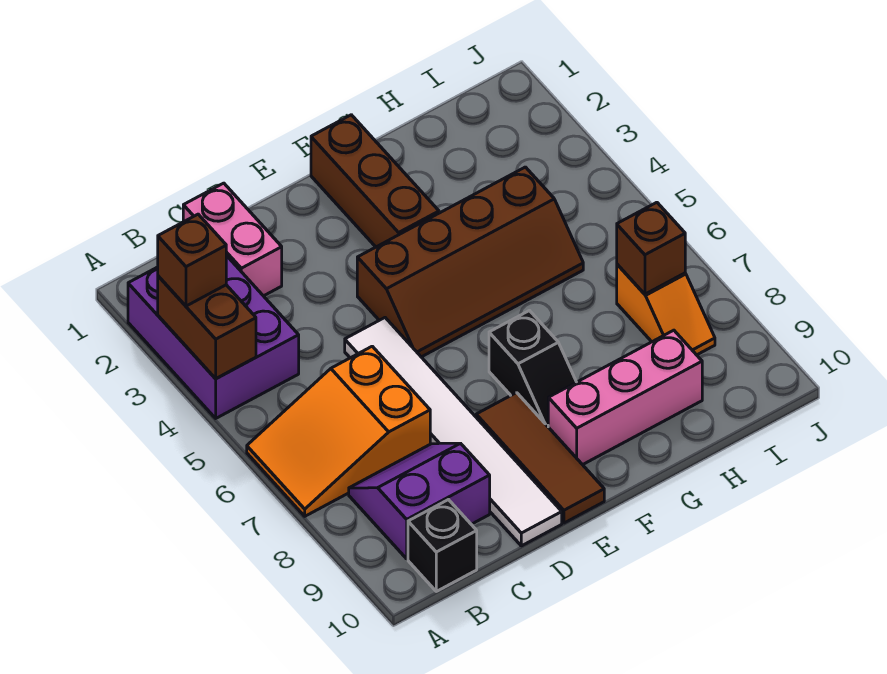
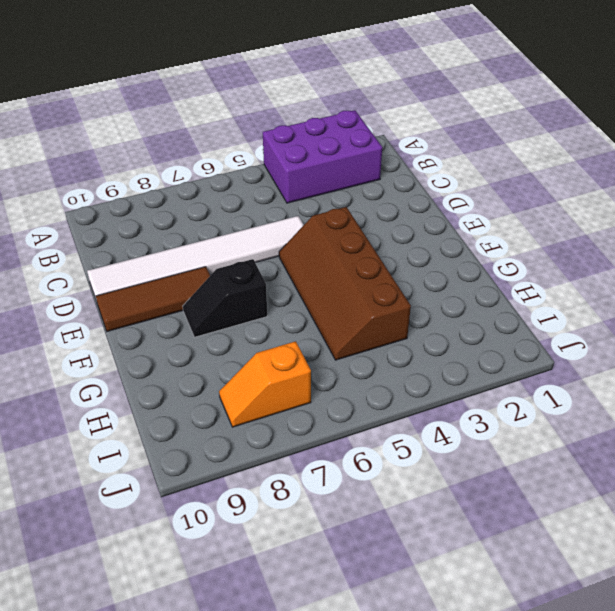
none -> orange slope A6:C7 level 1 top C
none -> purple slope B8:C9 level 1 top 9
none -> black brick B10 level 1

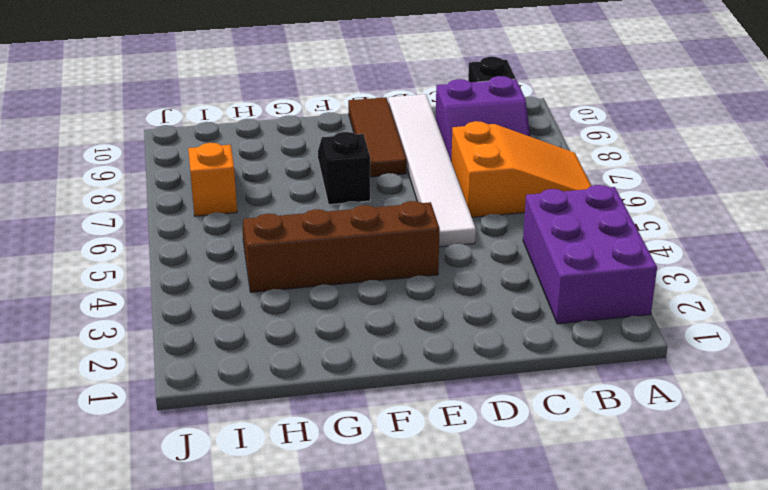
none -> pink brick C1:C2 level 1
none -> brown brick F1:F3 level 1
none -> pink brick F9:H9 level 1

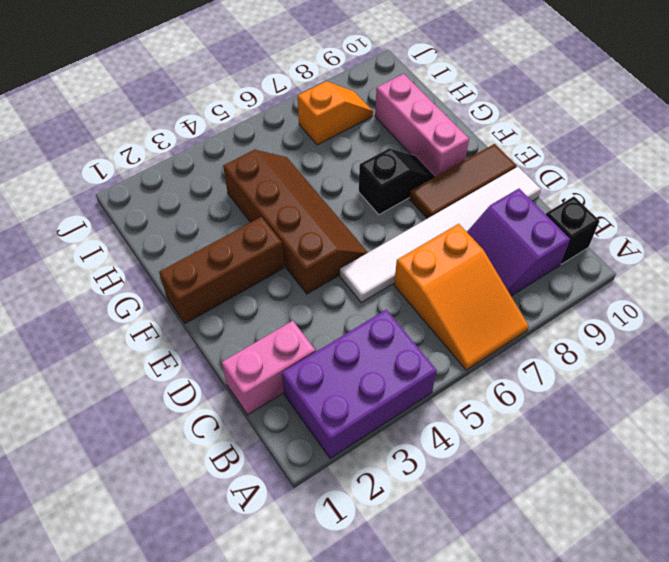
none -> brown brick A3:A4 level 2
none -> brown brick I7 level 2
none -> brown brick A3 level 3

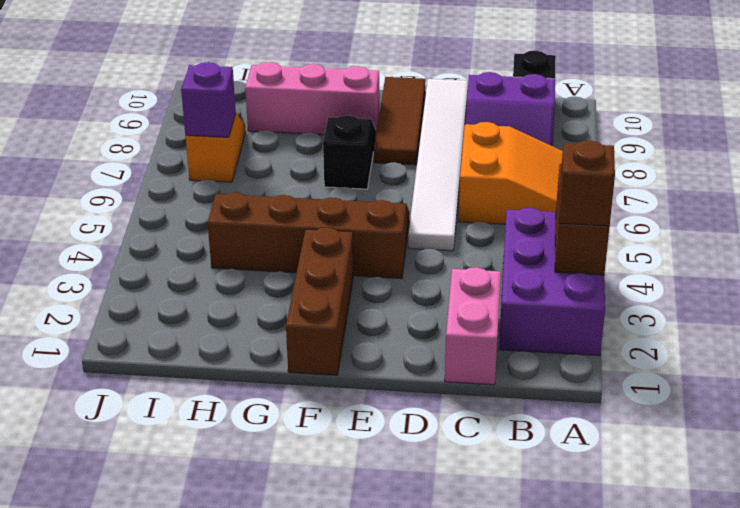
purple brick I7 level 2 -> brown brick I7 level 2

